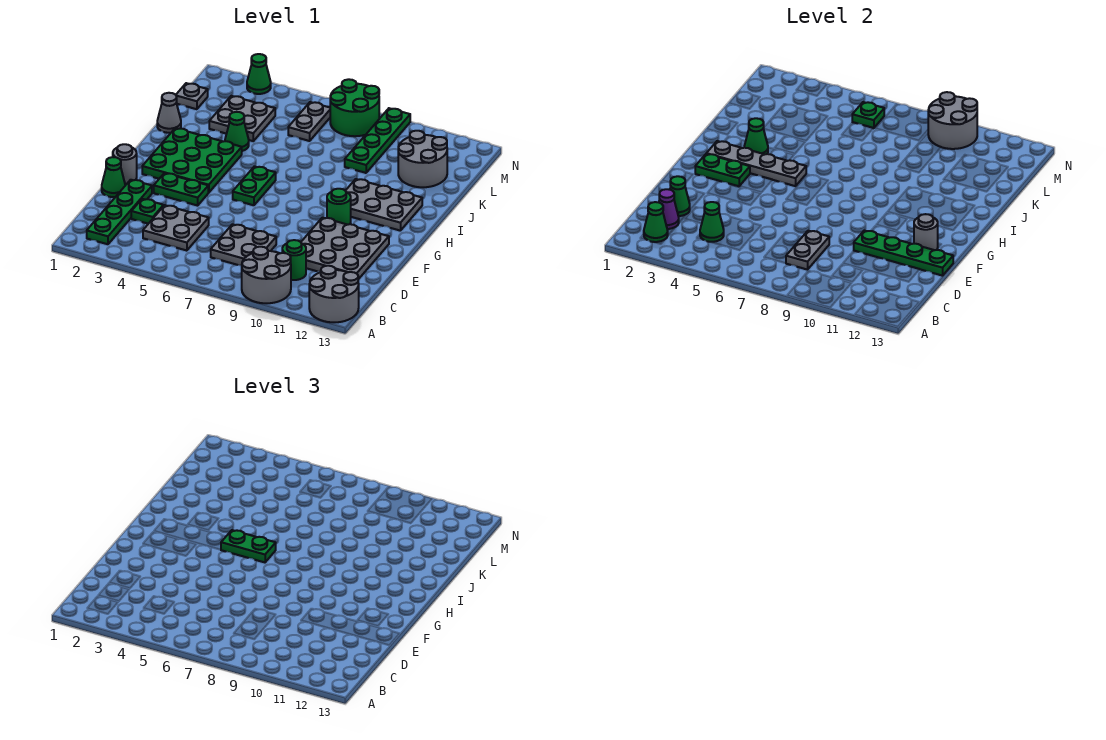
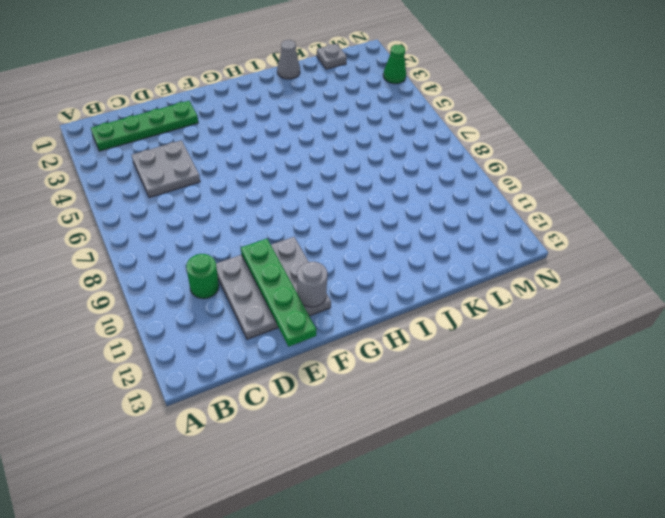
none -> grey round brick A9:B10 level 1
none -> grey round brick A12:B13 level 1
none -> grey plate C7:D8 level 1
none -> green plate D3 level 1

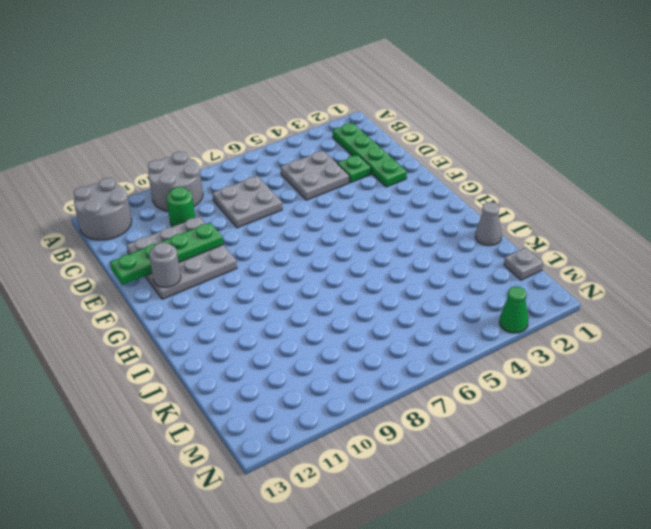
none -> green cone E1 level 1
none -> grey round brick F1 level 1
none -> green plate F3:F4 level 1
none -> green plate G2:I4 level 1

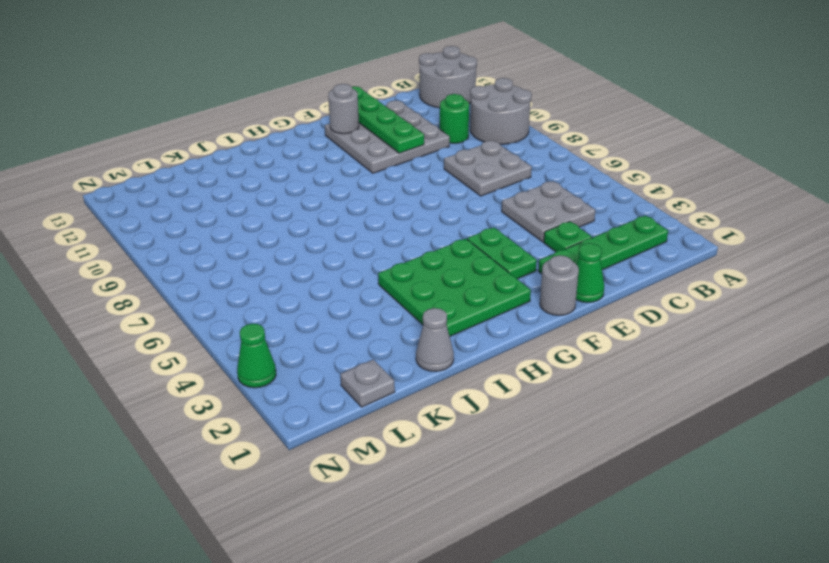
none -> green plate G6:H6 level 1
none -> green round brick G10 level 1
none -> grey plate H10:I12 level 1
none -> green cone J4 level 1

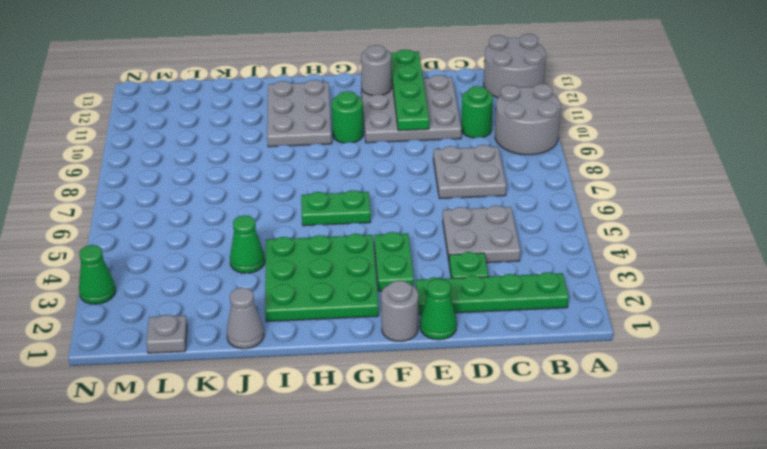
none -> grey plate K3:L4 level 1
none -> green plate K9:N9 level 1
none -> grey round brick K11:L12 level 1
none -> grey plate L6:M6 level 1

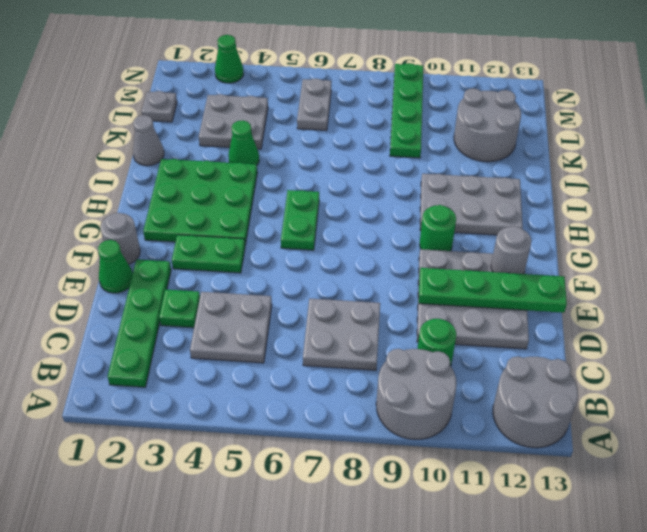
none -> green round brick M7:N8 level 1
none -> green cone B2 level 2
none -> purple cone C2 level 2
none -> green cone C4 level 2

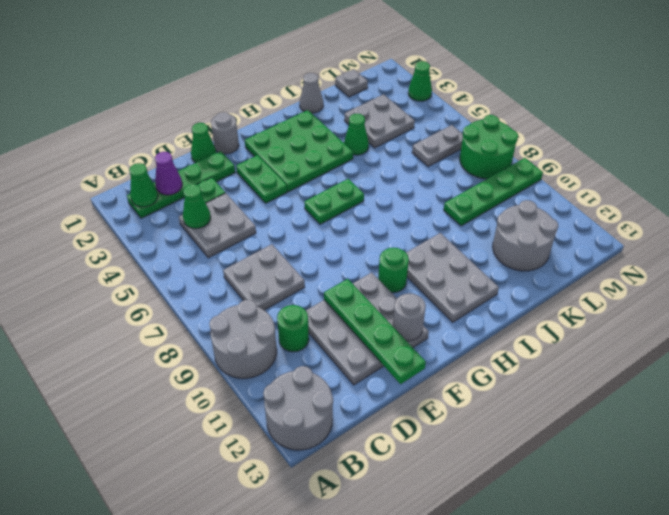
none -> grey plate C8:D8 level 2
none -> green cone D2 level 2
none -> green plate G2:G3 level 2
none -> grey plate H2:H5 level 2

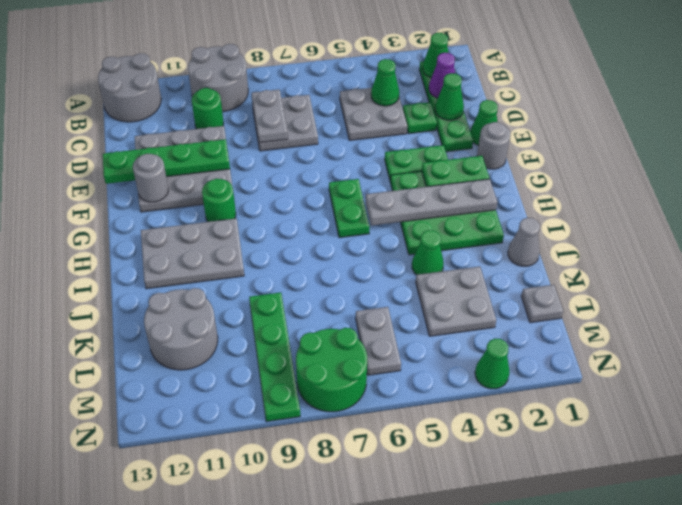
none -> green cone I3 level 2
none -> green plate M6 level 2
none -> grey round brick M9:N10 level 2
none -> green plate H5:H6 level 3

